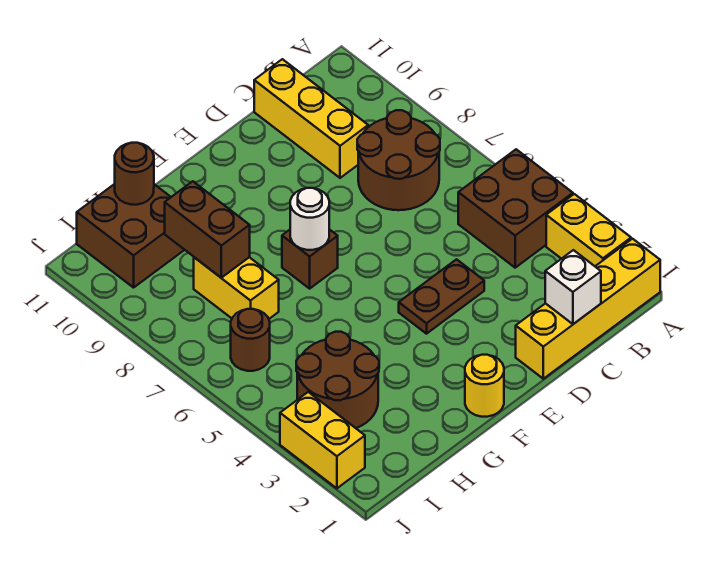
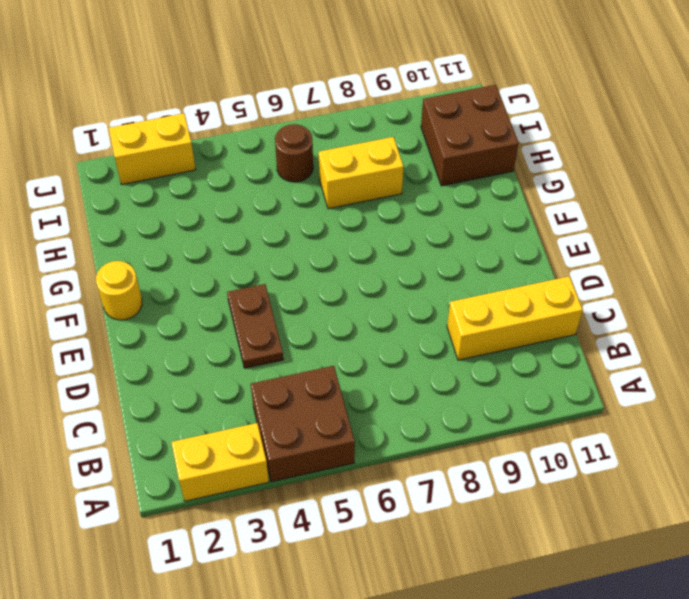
none -> yellow brick A1:D1 level 1
none -> brown round brick B7:C8 level 1
none -> brown brick F7 level 1

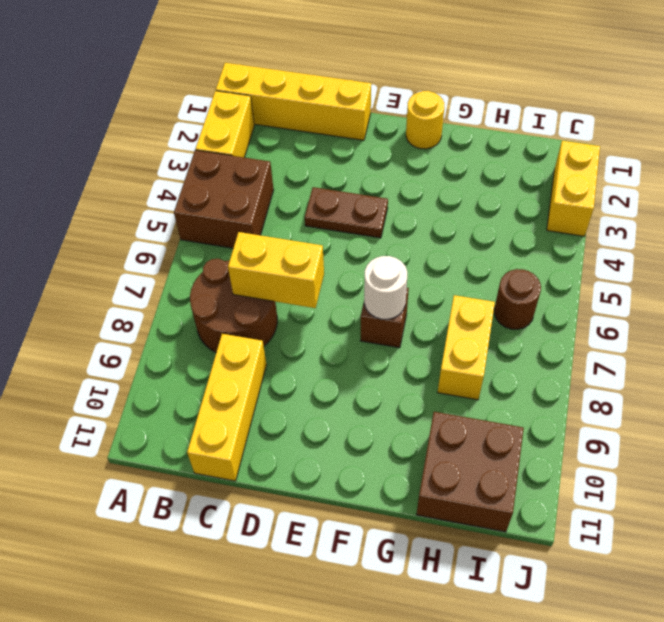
yellow brick C7:D7 level 2 -> none
none -> brown round brick H3:I4 level 1
none -> white brick C1 level 2
none -> brown brick H8:H9 level 2

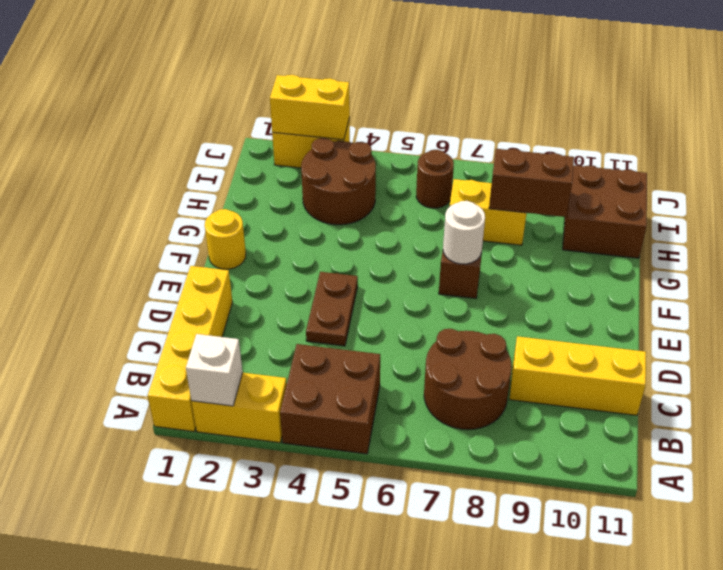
white brick A2 level 2 -> white brick C1 level 2
yellow brick J2:J3 level 2 -> none
none -> brown round brick H11 level 2

